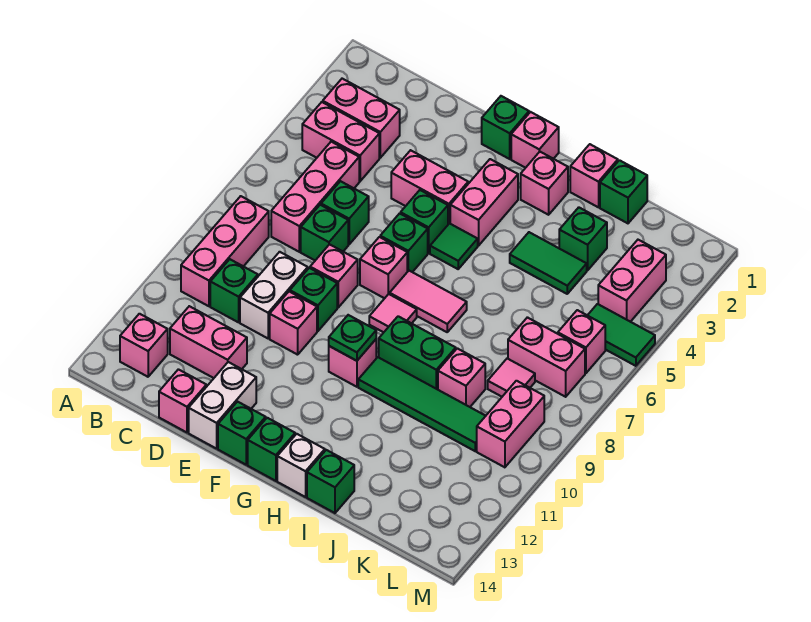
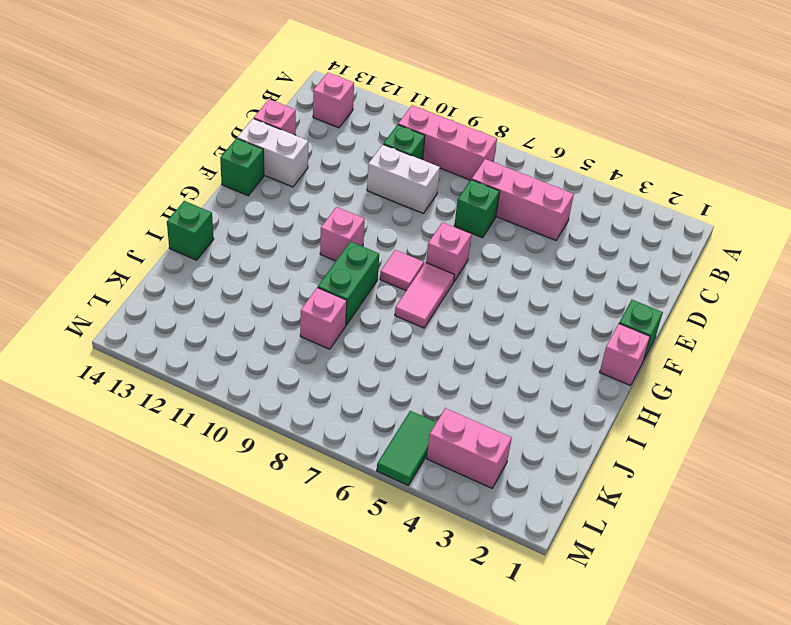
none -> pink brick B3:C3 level 1
none -> pink brick B4:C4 level 1
none -> pink brick C12:D12 level 1
none -> green brick D6 level 1

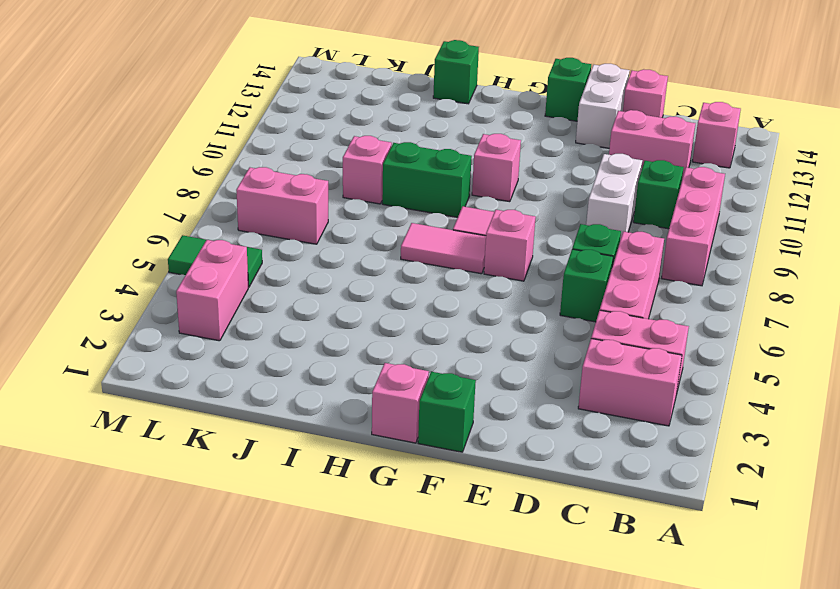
none -> pink brick E4:F4 level 1
none -> pink brick E8 level 1
none -> green brick E9 level 1
none -> pink brick E10 level 1

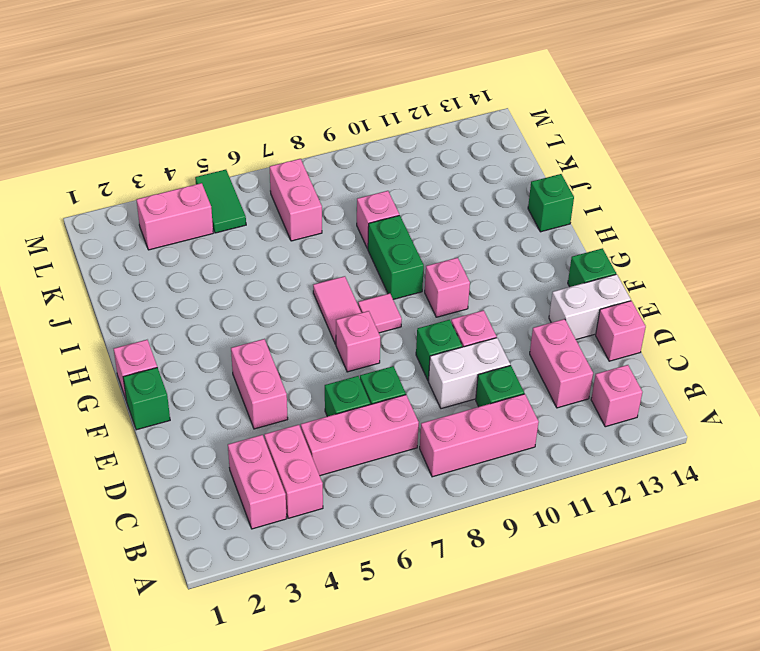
none -> pink brick E8 level 1
none -> green brick F5 level 1
none -> green brick F6 level 1
none -> pink brick G3:G4 level 1

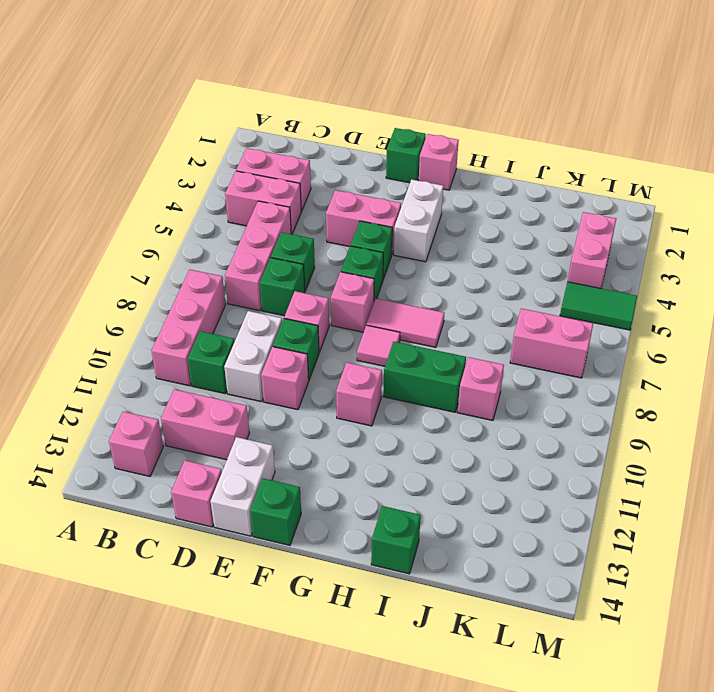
white brick G3:G4 level 1 -> pink brick G3:G4 level 1
none -> green tile G5 level 1
none -> green brick G14 level 1
none -> pink brick H2 level 1
none -> green tile H10:K10 level 1

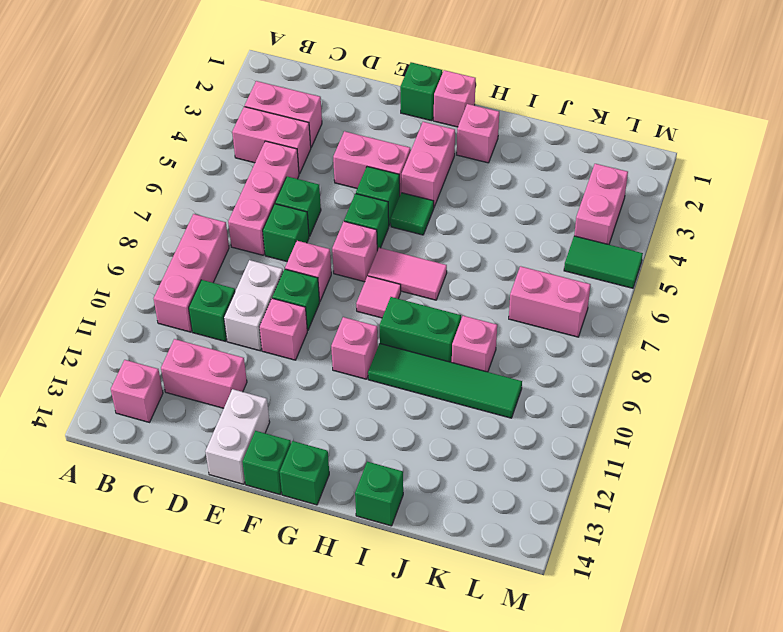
none -> pink brick D14 level 1
none -> white brick H14 level 1
none -> pink brick I1 level 1
none -> green tile I4:J4 level 1

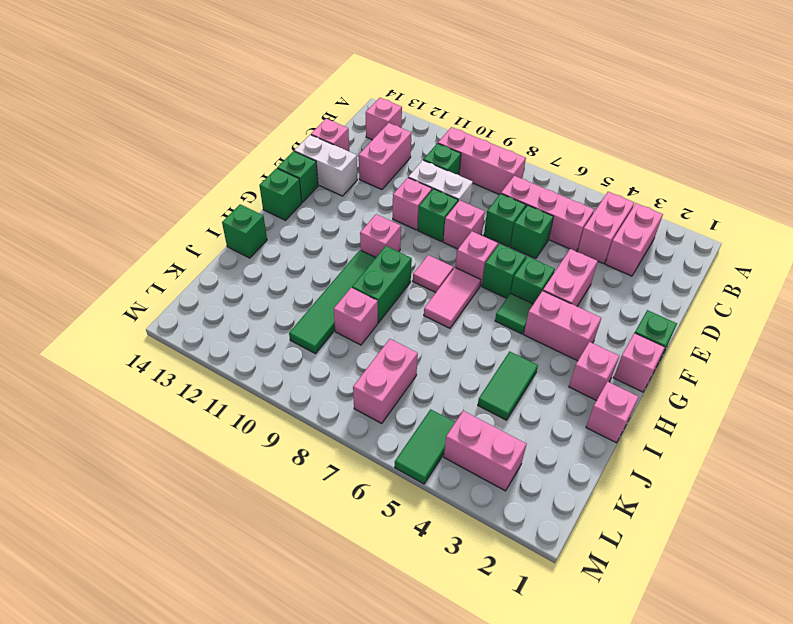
none -> white brick H14 level 1
none -> green brick J1 level 1
none -> green brick J3 level 1
none -> pink tile K8 level 1

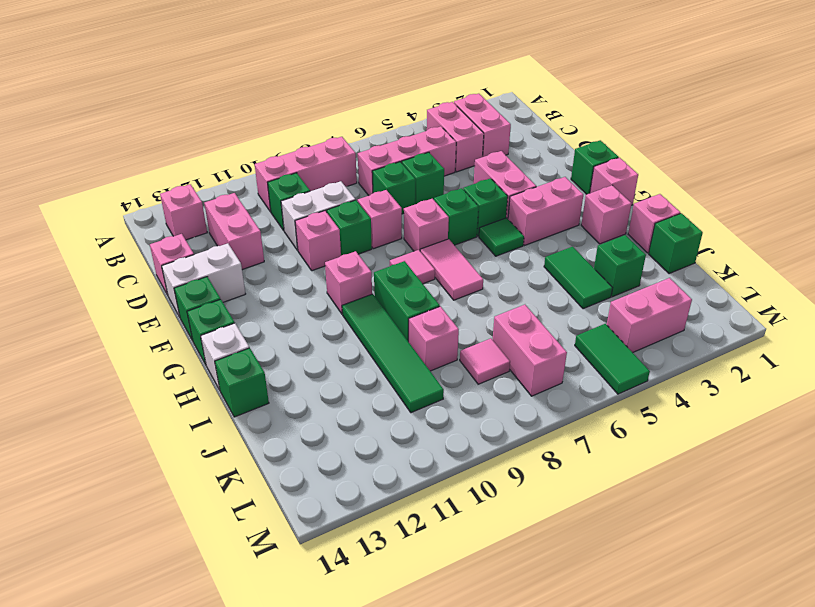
none -> pink brick L6 level 1
none -> pink brick L9:L10 level 1
none -> green plate G10 level 2

